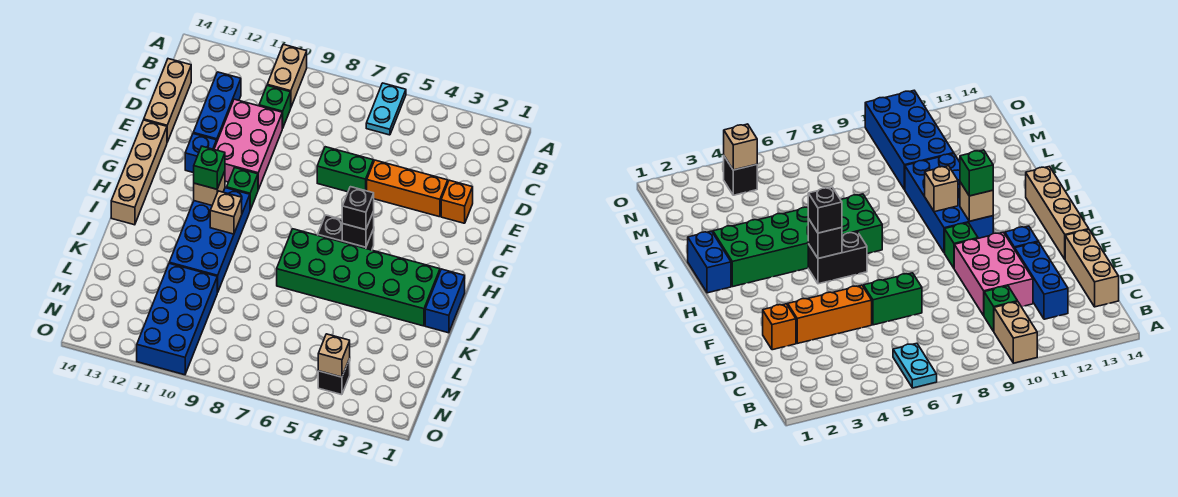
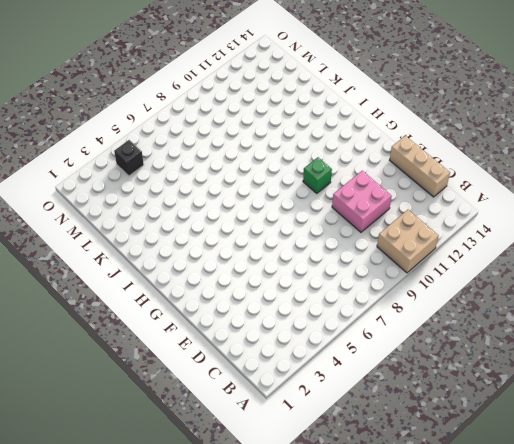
tan brick A10:B11 level 1 -> tan brick A10:B10 level 1
pink brick D10:E11 level 1 -> pink brick D10:F11 level 1
none -> cyan plate A6:B6 level 1
none -> green brick C10 level 1
none -> blue brick C12:E12 level 1

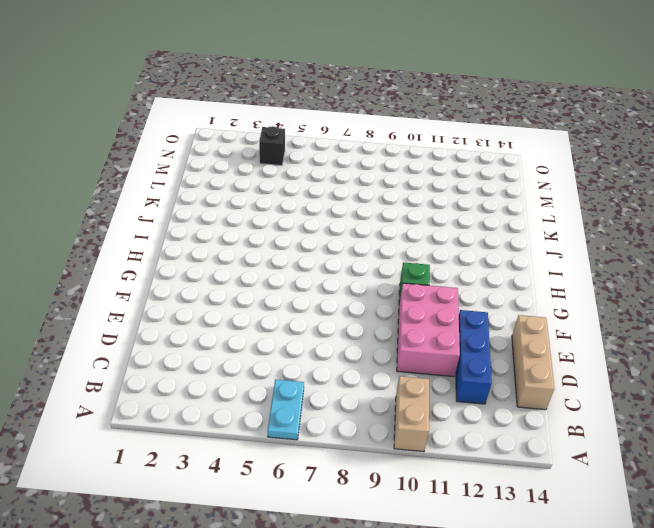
none -> green brick C10 level 1
none -> orange brick E2 level 1
none -> orange brick E3:E5 level 1

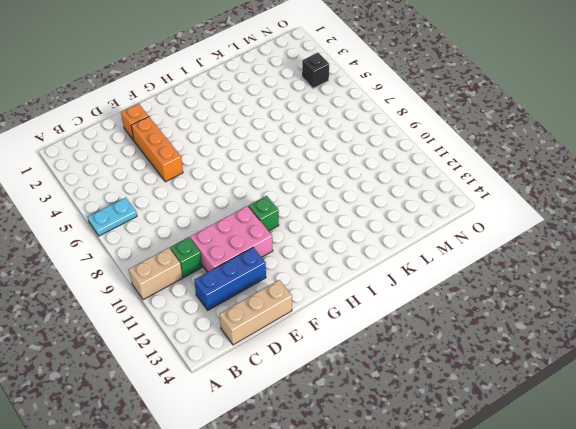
none -> green brick E6:E7 level 1
none -> blue brick F12 level 1
none -> tan brick F14:I14 level 1

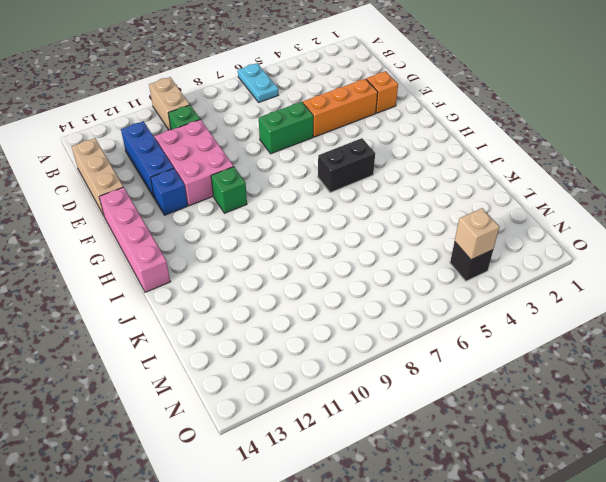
pink brick F14:I14 level 1 -> tan brick F14:I14 level 1
none -> blue brick H10:K11 level 1
none -> blue brick I1:J1 level 1
none -> green brick I2:J7 level 1

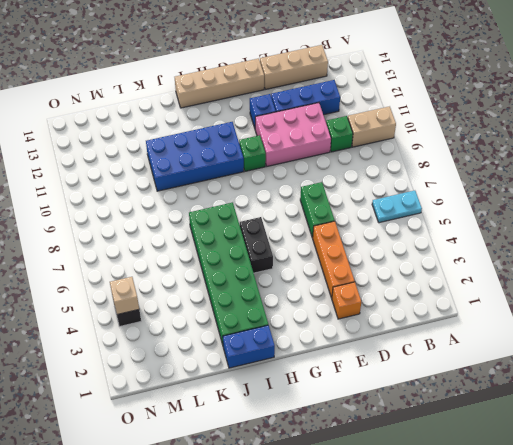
none -> blue brick L10:O11 level 1
none -> black brick H5 level 2
none -> tan brick H11 level 2

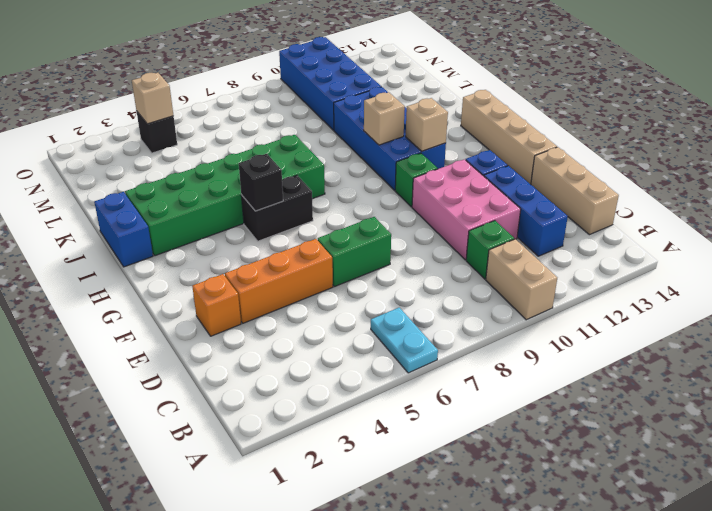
none -> black brick H5 level 3
none -> green brick H11 level 3

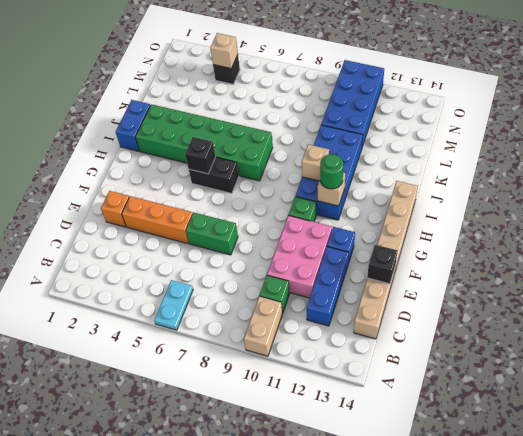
black brick E14 level 2 -> black brick H5 level 3
green round brick H11 level 3 -> green brick H11 level 3

